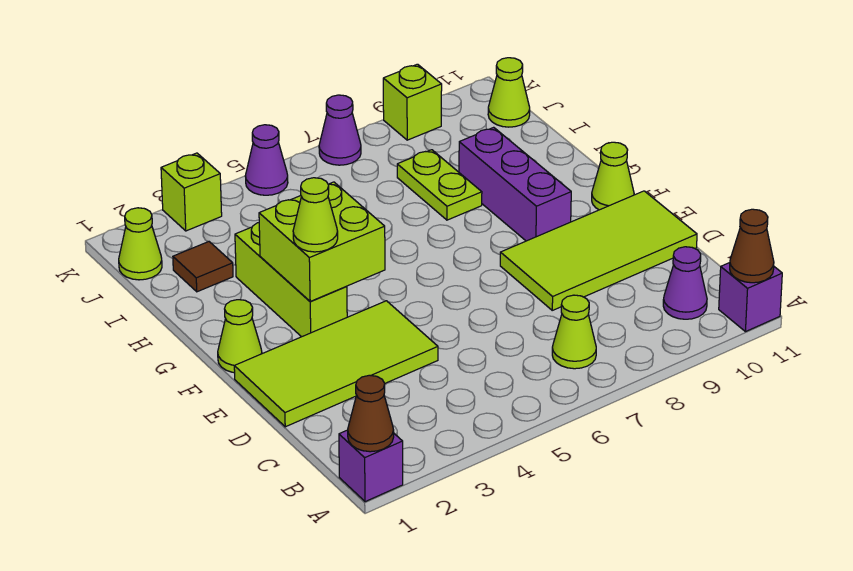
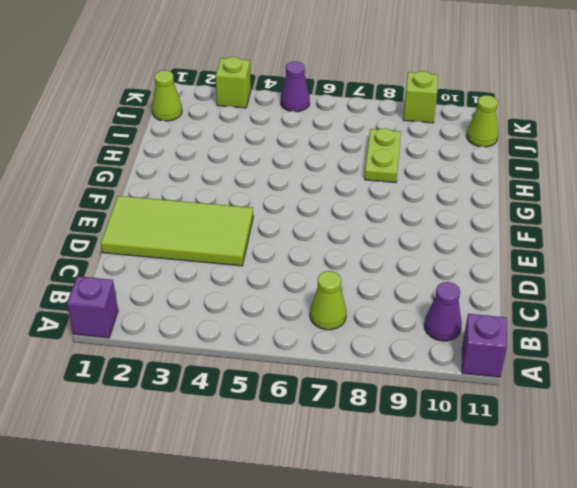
none -> lime tile D8:E11 level 1
none -> lime cone F1 level 1
none -> lime brick F3:H3 level 1

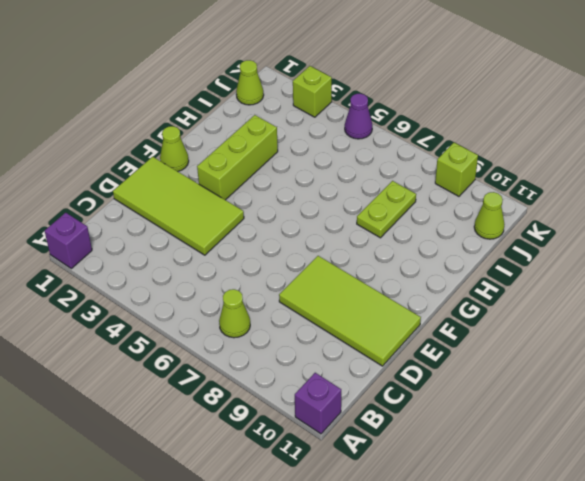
none -> purple cone B10 level 1
none -> purple brick F9:H9 level 1
none -> lime cone F11 level 1

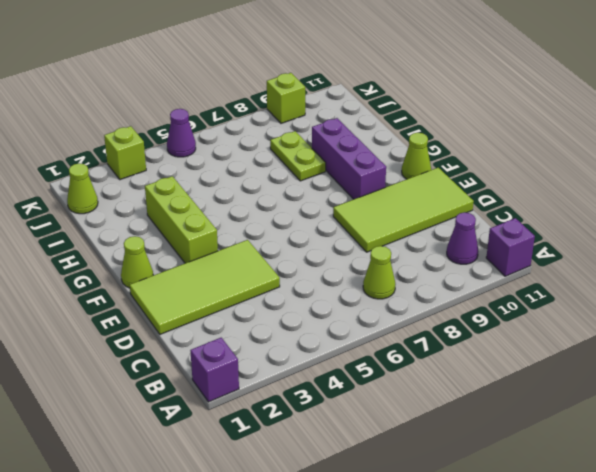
none -> brown tile I2 level 1
none -> lime cone J11 level 1
none -> purple cone K7 level 1

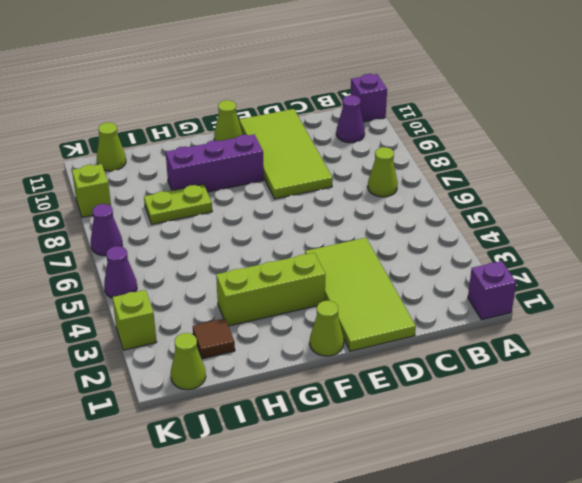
none -> brown cone A1 level 2
none -> brown cone A11 level 2
none -> lime brick F3:G4 level 2

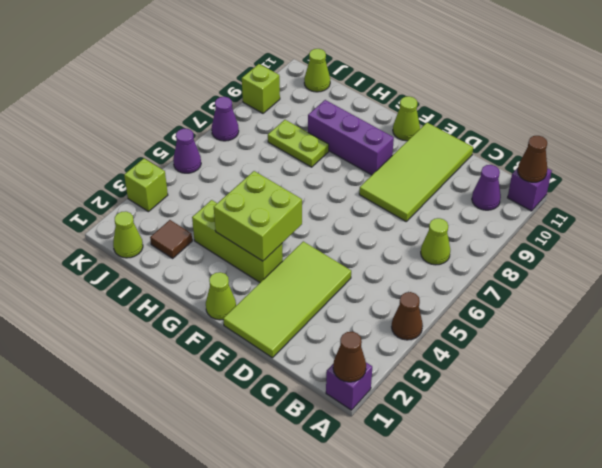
brown cone A4 level 1 -> none
none -> lime cone F3 level 3

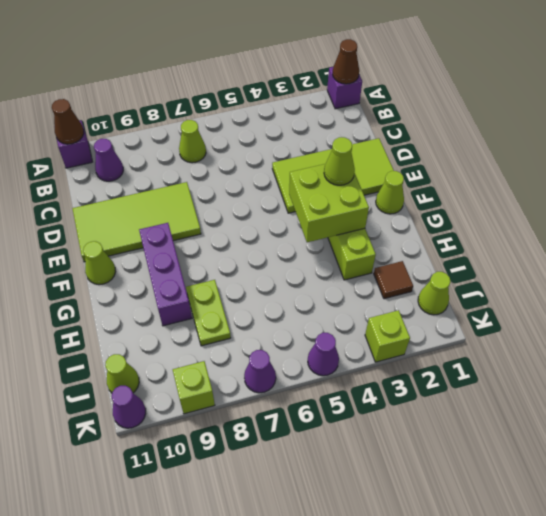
purple cone K11 level 1 -> none

